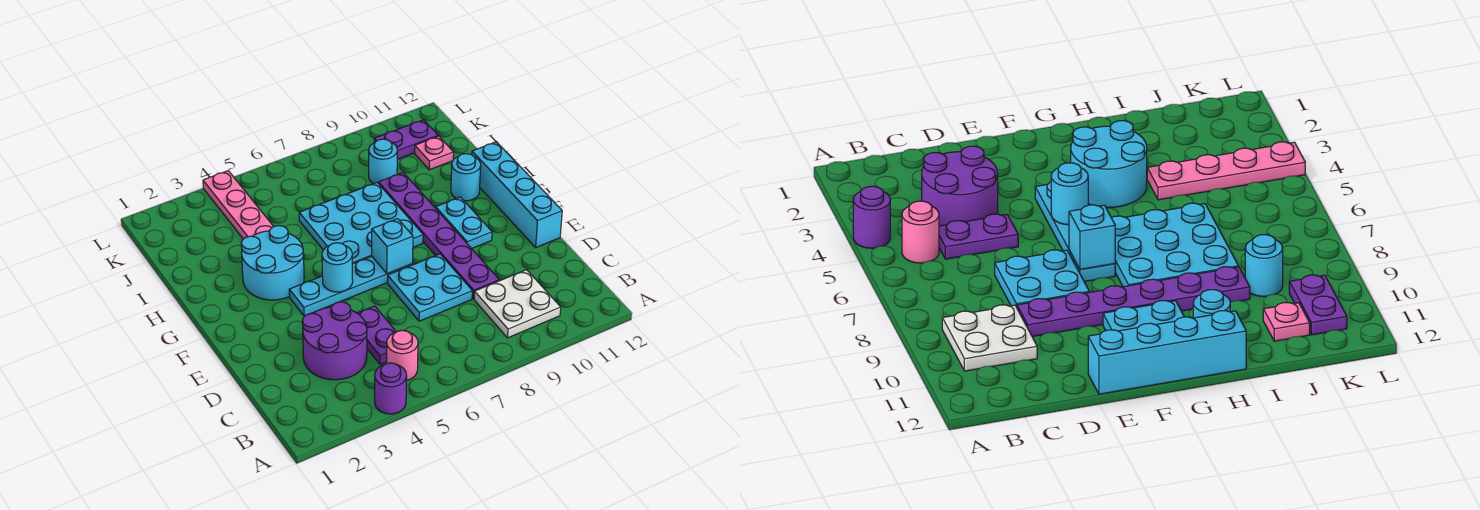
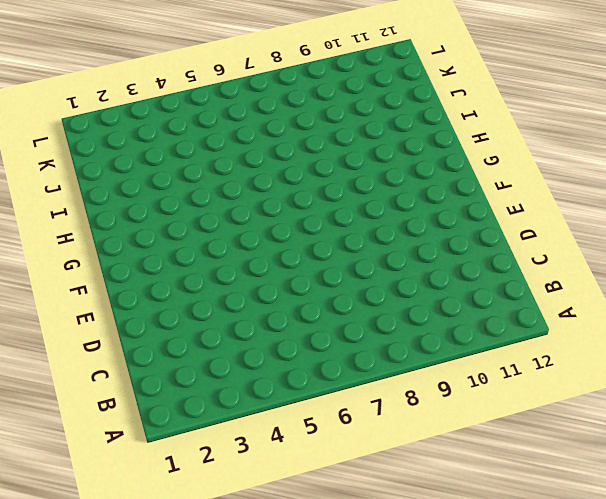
none -> purple round brick A4 level 1
none -> pink round brick B5 level 1
none -> white plate B9:C10 level 1

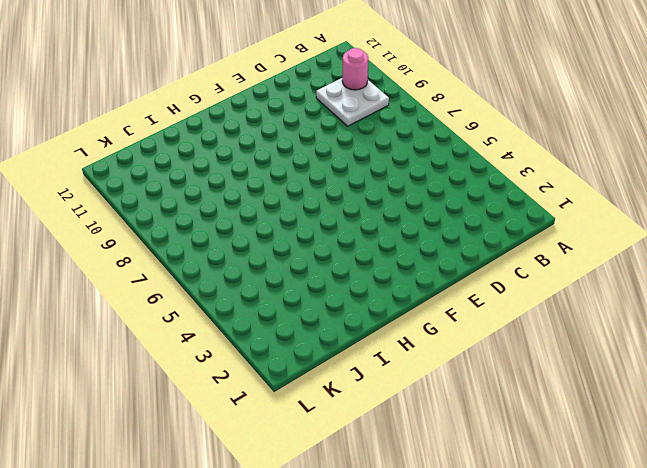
pink round brick B10 level 2 -> pink round brick B5 level 1
none -> purple round brick A4 level 1
none -> purple round brick C3:D4 level 1
none -> purple plate C5:D5 level 1

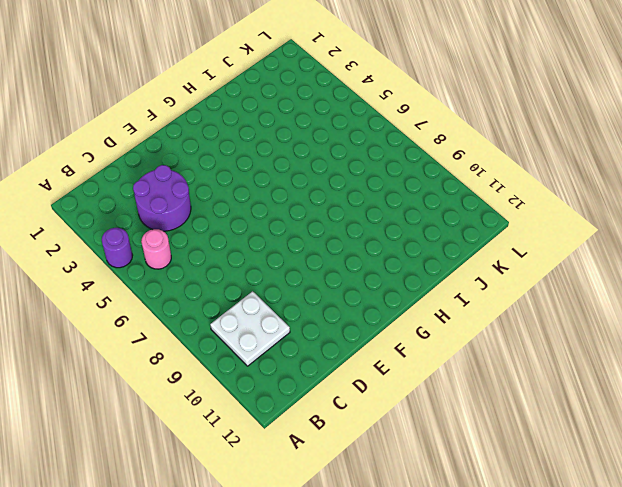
none -> purple plate C5:D5 level 1
none -> cyan plate D7:E8 level 1
none -> purple plate D9:I9 level 1

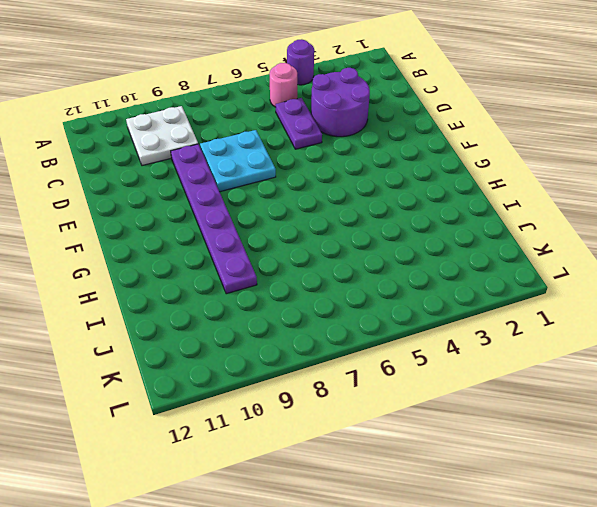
none -> cyan brick E12:H12 level 1
none -> cyan plate F4:F7 level 1
none -> cyan plate F10:G10 level 1

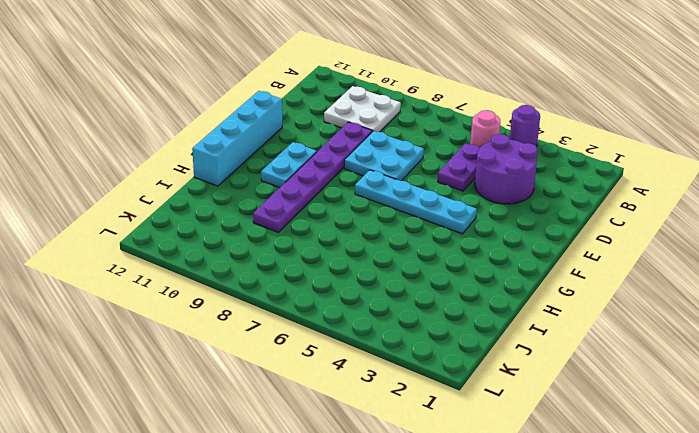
none -> cyan round brick G3:H4 level 1
none -> cyan plate G6:I8 level 1
none -> cyan round brick H11 level 1

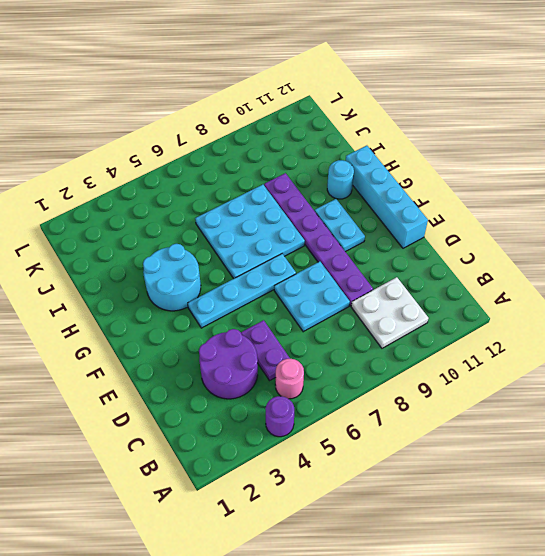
none -> pink plate I4:L4 level 1
none -> cyan round brick J9 level 1
none -> pink plate J11 level 1

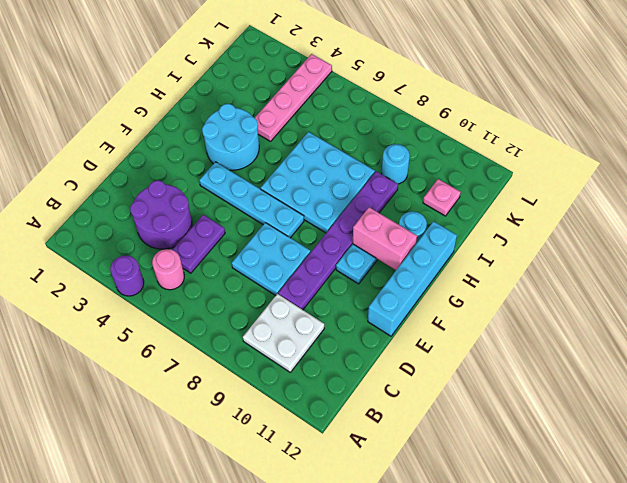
pink brick G10:G11 level 2 -> none
none -> purple plate K10:K11 level 1
none -> cyan round brick F5 level 2
none -> cyan brick F7 level 2

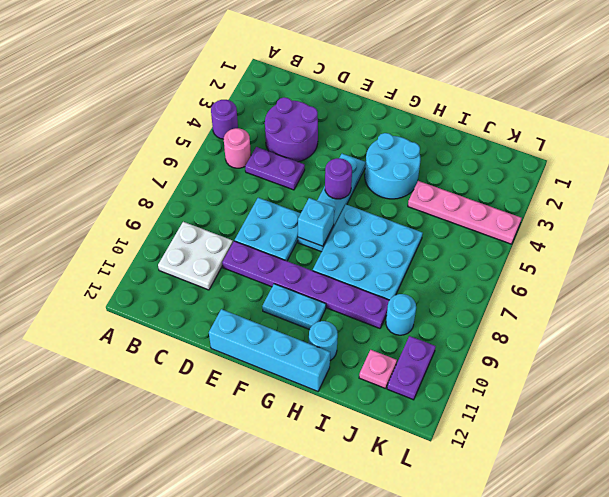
purple round brick F5 level 2 -> cyan round brick F5 level 2

